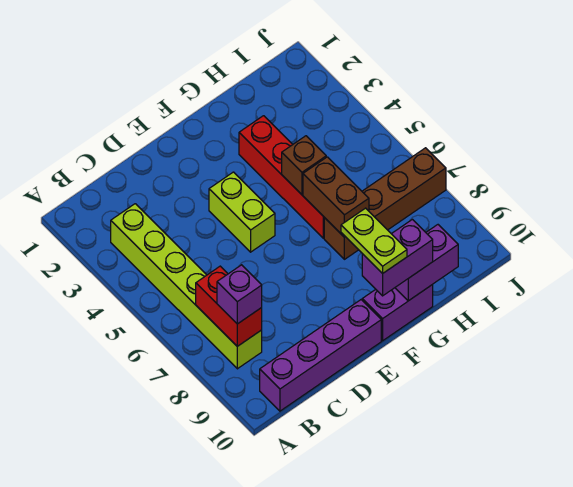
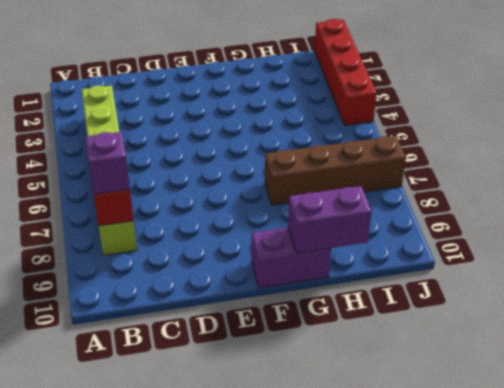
red brick J1:J4 level 1 -> red brick G3:G6 level 1
none -> purple brick B10:E10 level 1
none -> lime brick E4:E5 level 1
none -> brown brick G5 level 2

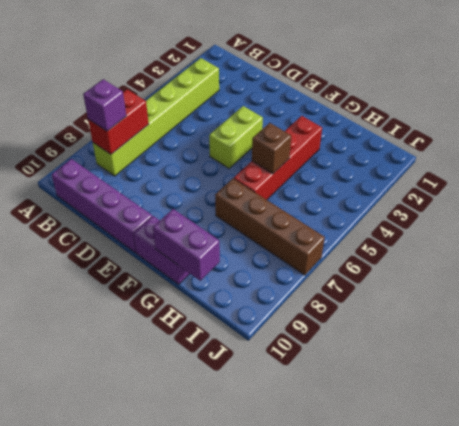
none -> brown brick G6:G7 level 2
none -> purple brick F10:G10 level 3
none -> lime plate F9:F10 level 4

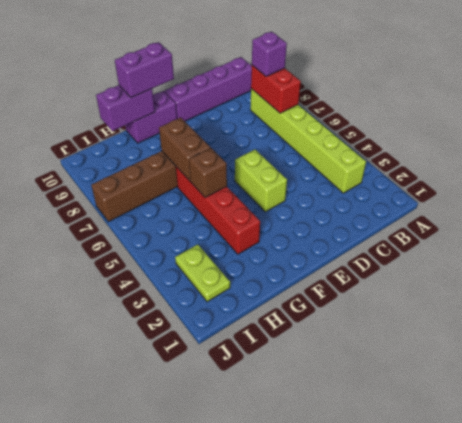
lime plate I2:I3 level 1 -> lime plate F9:F10 level 4

